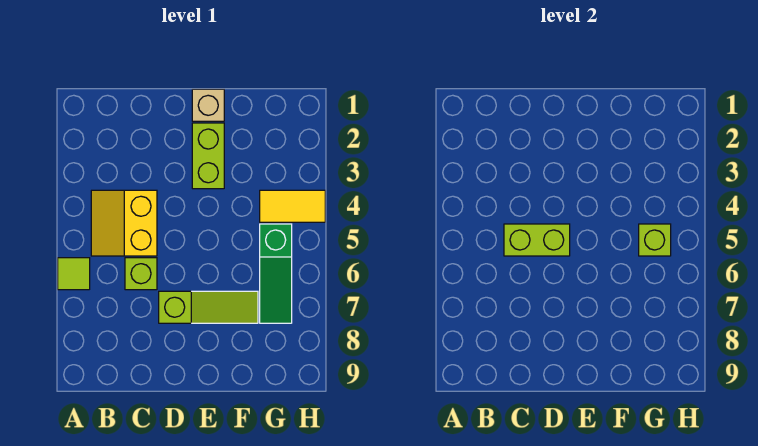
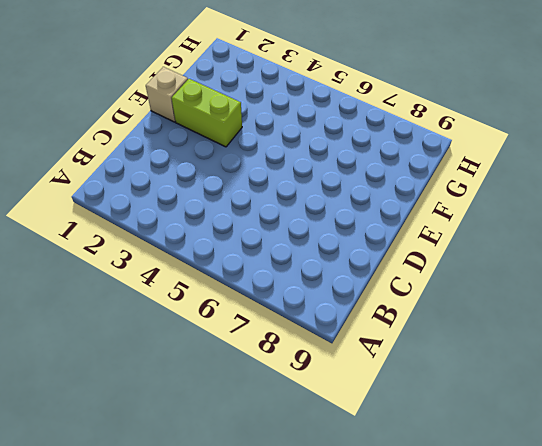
none -> lime tile A6 level 1
none -> yellow slope B4:C5 level 1 top C

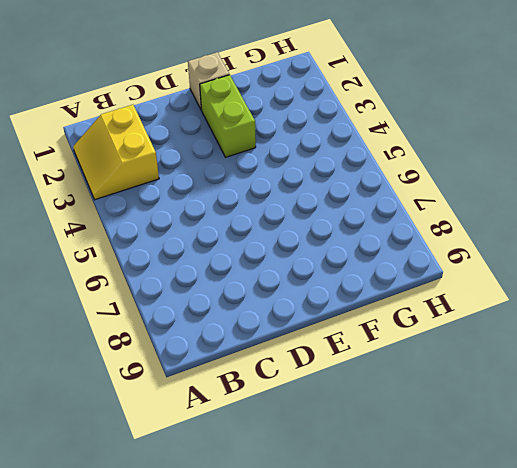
yellow slope A2:B3 level 1 top B -> yellow slope B4:C5 level 1 top C
none -> lime tile A6 level 1
none -> lime brick C6 level 1

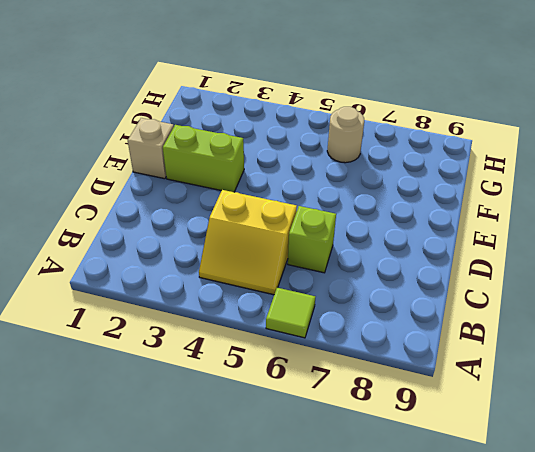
tan round brick G6 level 1 -> green slope G5:G7 level 1 top 5
none -> lime slope D7:F7 level 1 top D
none -> yellow tile G4:H4 level 1

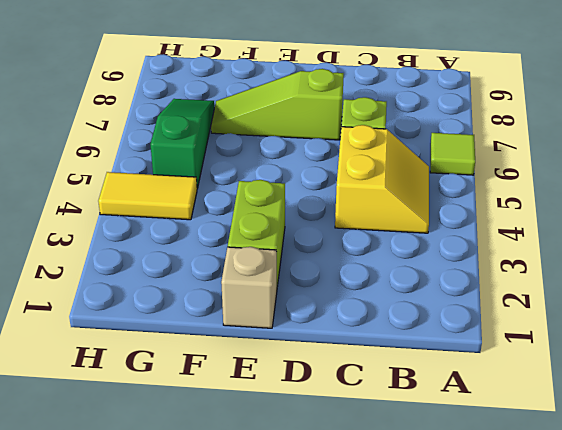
none -> lime brick C5:D5 level 2
none -> lime brick G5 level 2

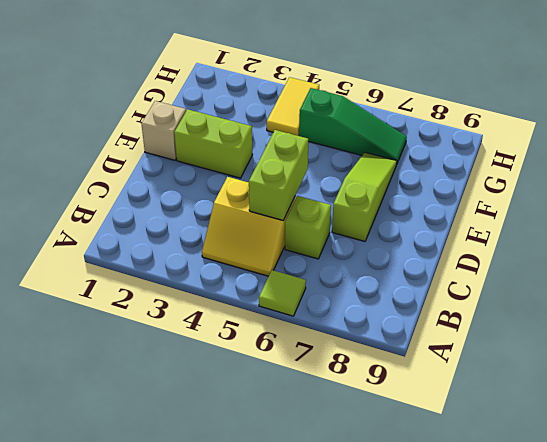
none -> lime brick G5 level 2

